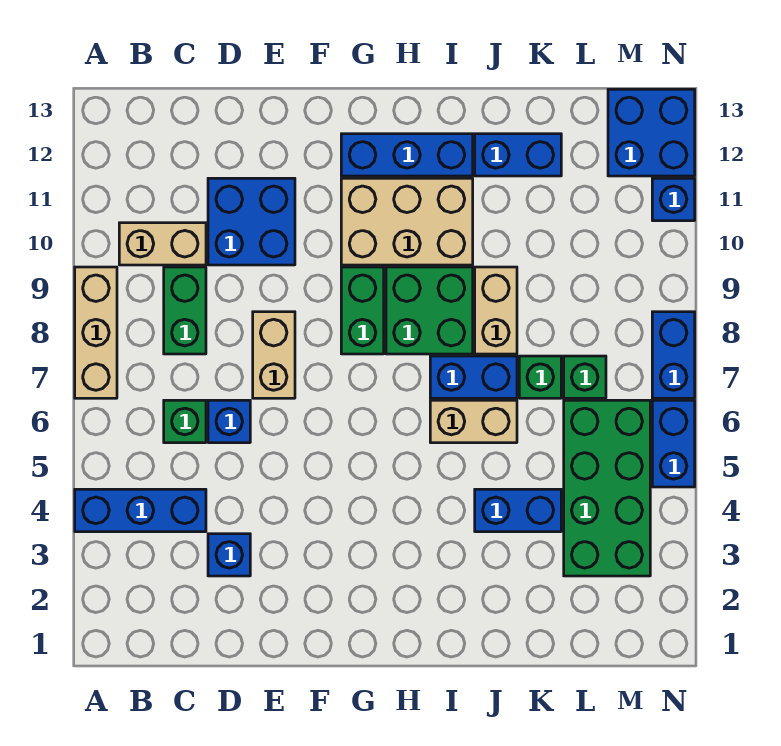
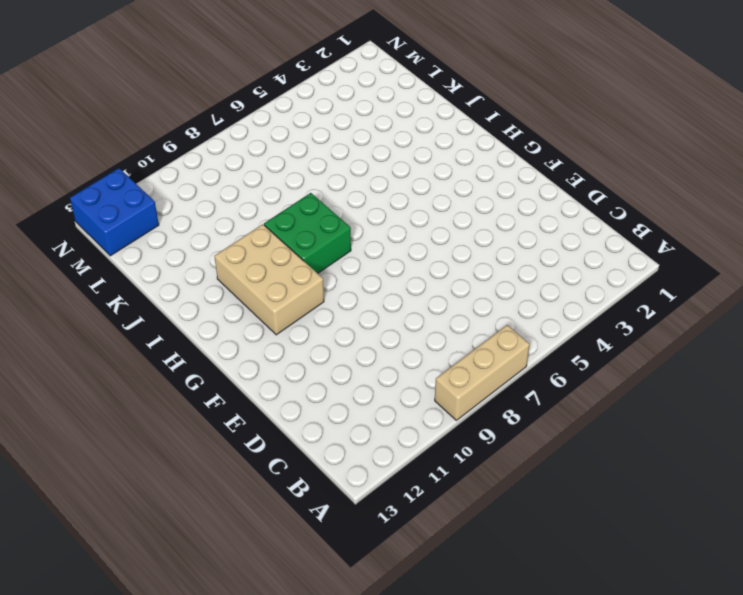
none -> blue brick A4:C4 level 1
none -> tan brick B10:C10 level 1
none -> green brick C6 level 1

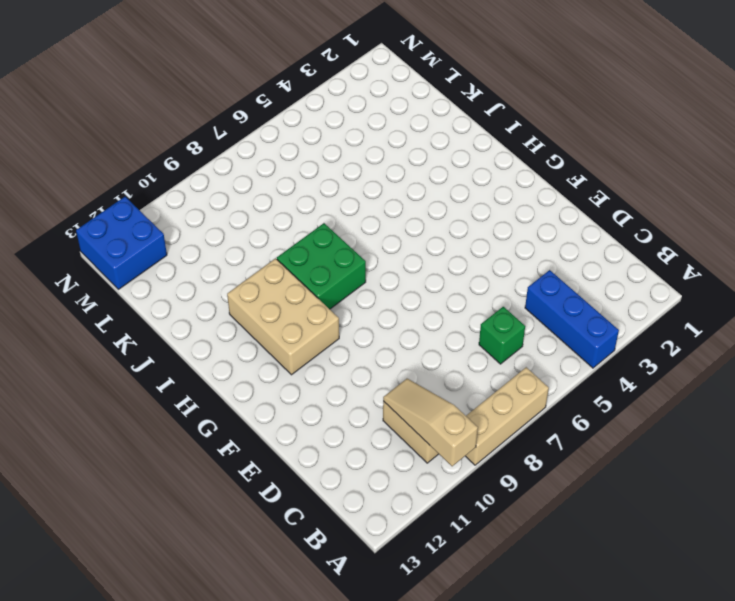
tan slope A10:C10 level 2 top A -> none
none -> green brick C8:C9 level 1
none -> blue brick D3 level 1
none -> blue brick D6 level 1

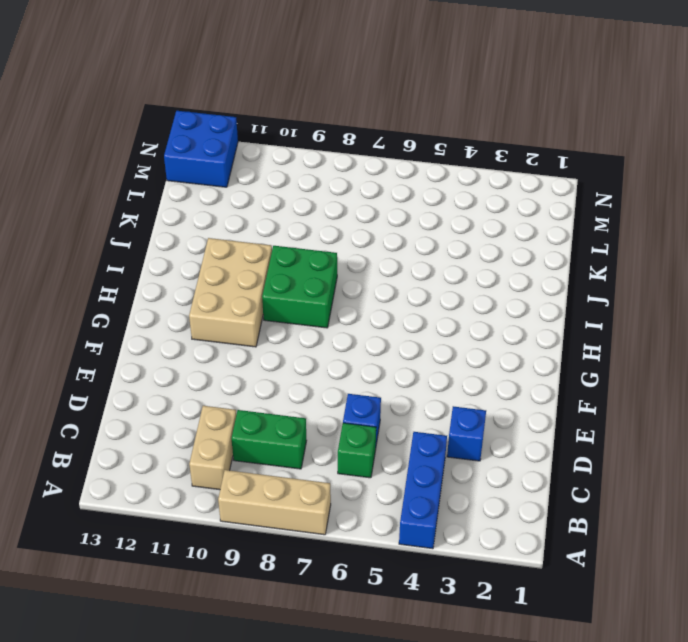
none -> blue brick D10:E11 level 1
none -> tan brick E7:E8 level 1
none -> green brick G8:G9 level 1

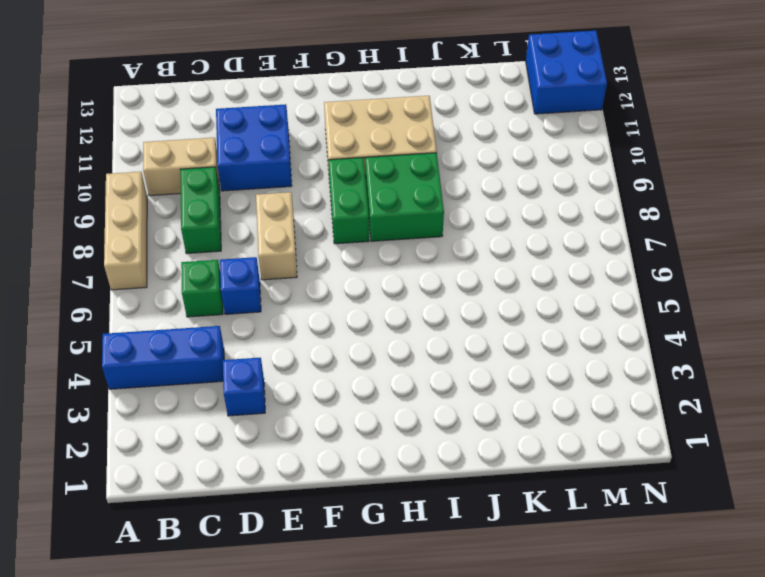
none -> blue brick G12:I12 level 1
none -> tan brick I6:J6 level 1
none -> blue brick I7:J7 level 1

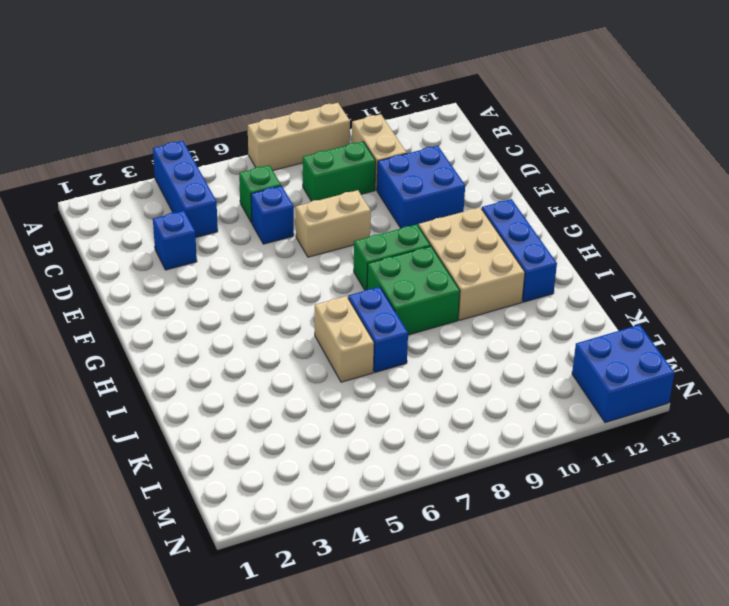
none -> blue brick J4:K4 level 1
none -> tan brick J8:J9 level 1
none -> blue brick J12:K12 level 1

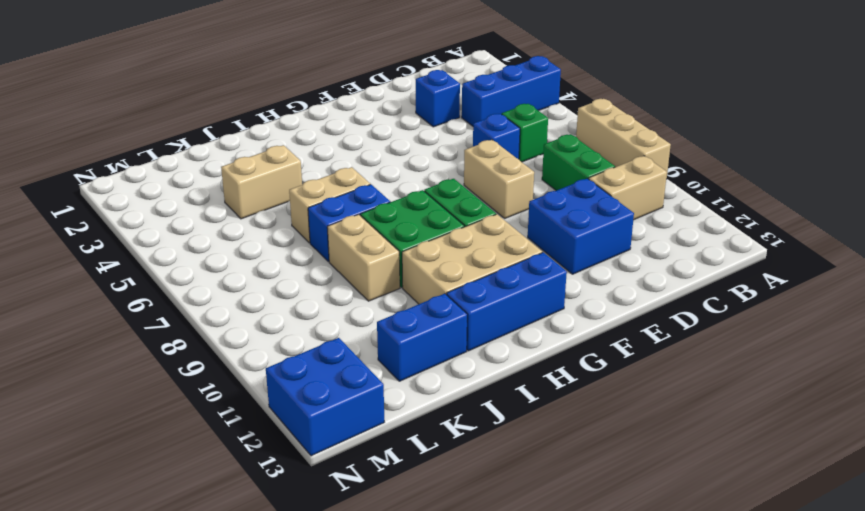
tan brick J4:K4 level 1 -> blue brick J4:K4 level 1
none -> green brick K7 level 1
none -> green brick L3:M6 level 1
none -> green brick L7 level 1

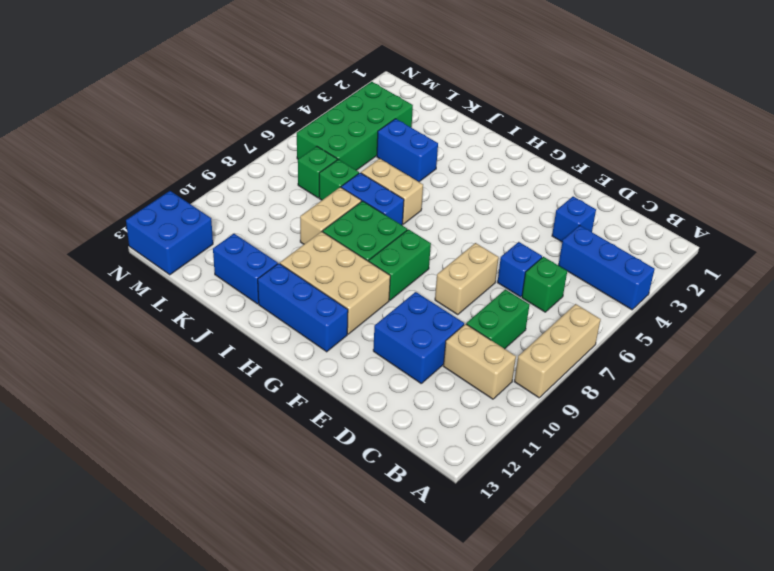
none -> blue brick N5:N6 level 1
none -> blue brick N7:N8 level 1
none -> blue brick N11 level 1

